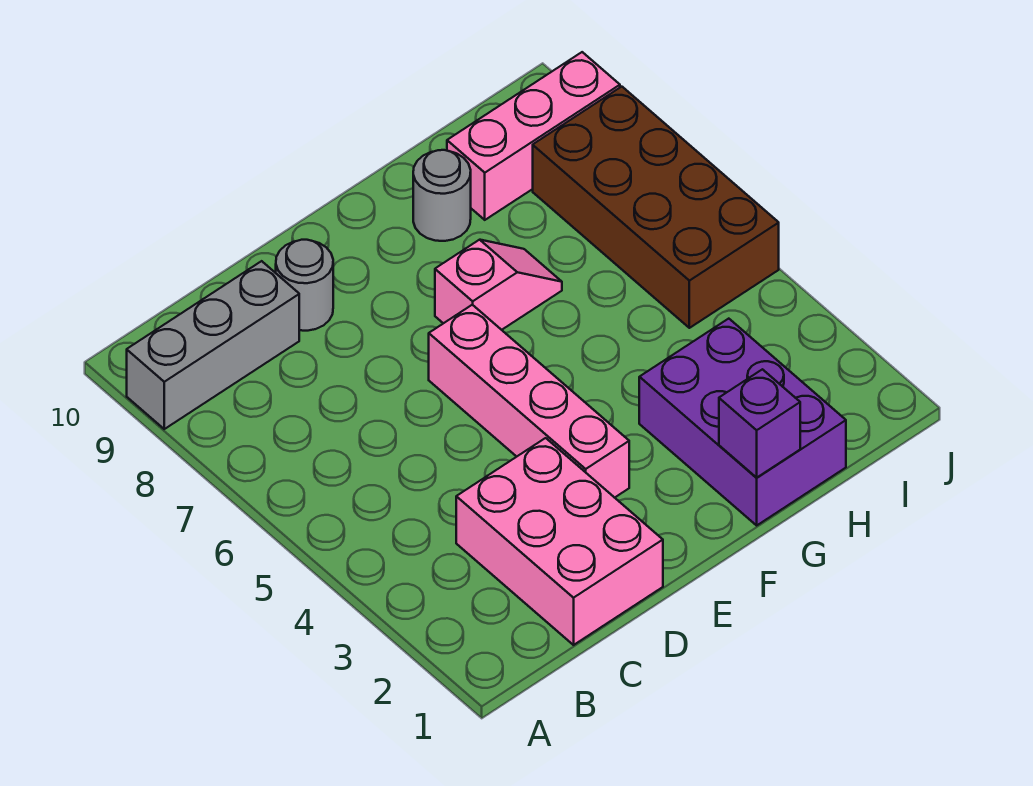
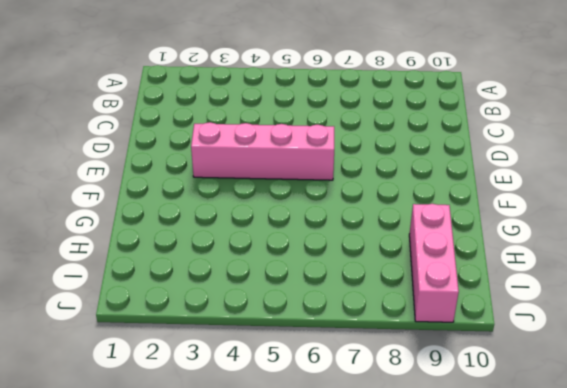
none -> grey brick A9:C9 level 1
none -> pink brick C1:D3 level 1

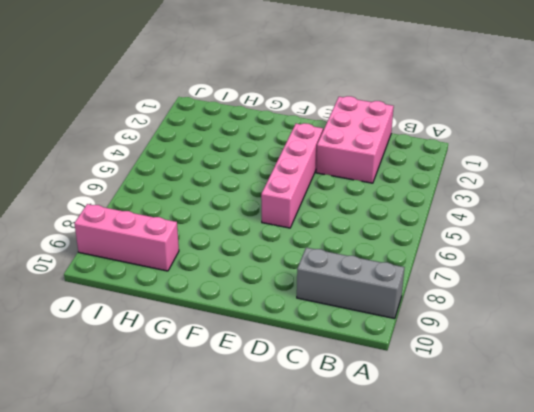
none -> grey round brick D9 level 1
none -> pink slope F7:G7 level 1 top F

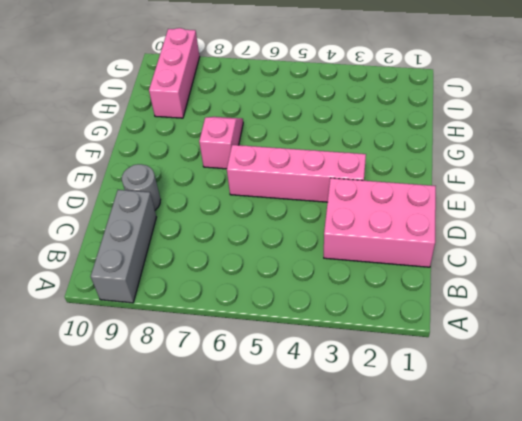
none -> purple brick G1:H3 level 1
none -> grey round brick G9 level 1

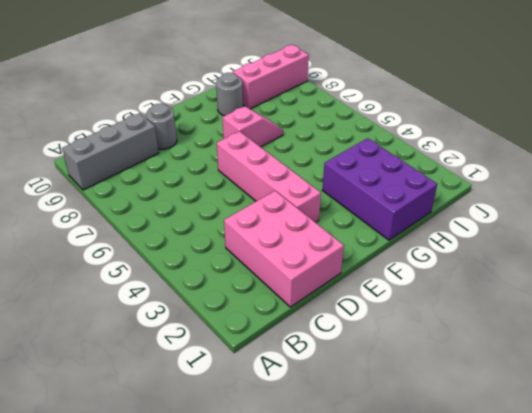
none -> brown brick I5:J8 level 1
none -> purple brick G1 level 2

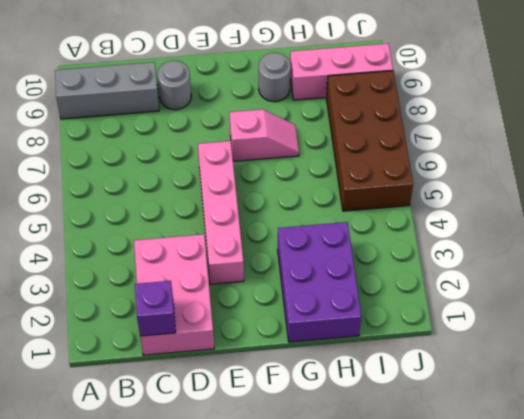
purple brick C1 level 2 -> purple brick G1 level 2

